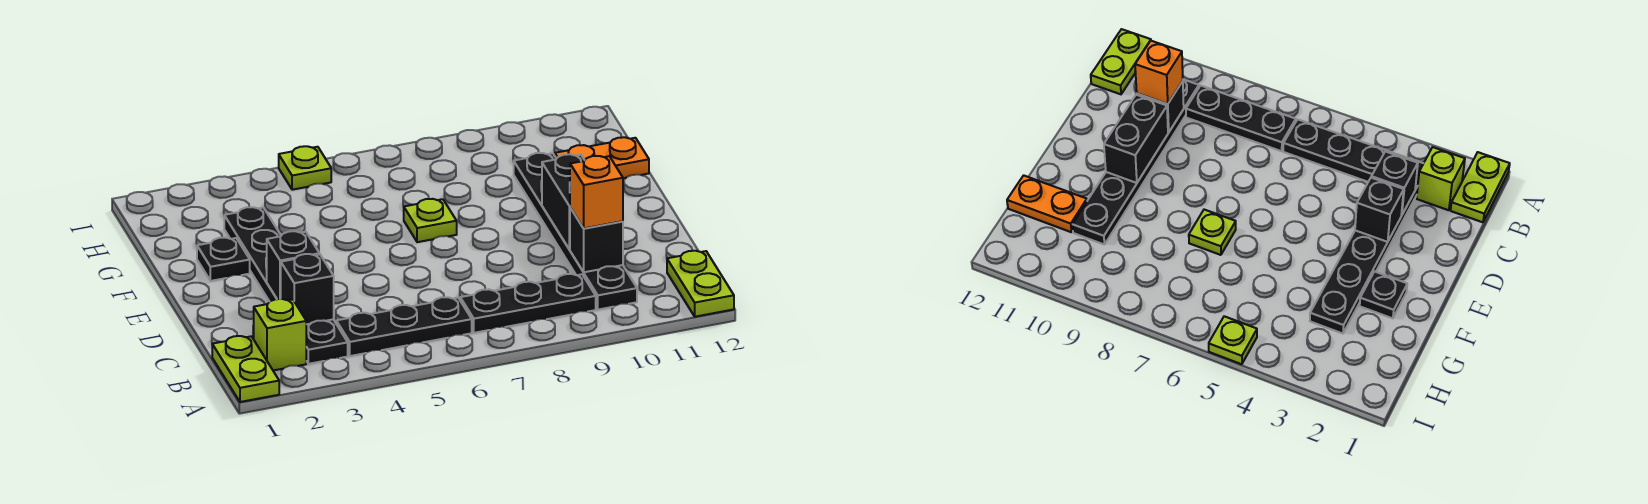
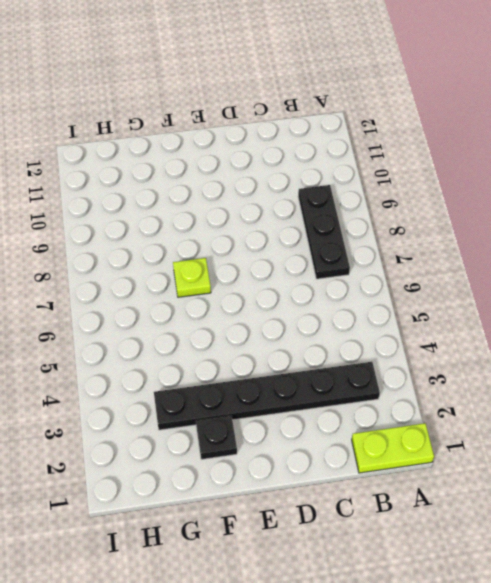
none -> lime plate A12:B12 level 1
none -> lime brick B2 level 1
none -> black plate B4:B6 level 1

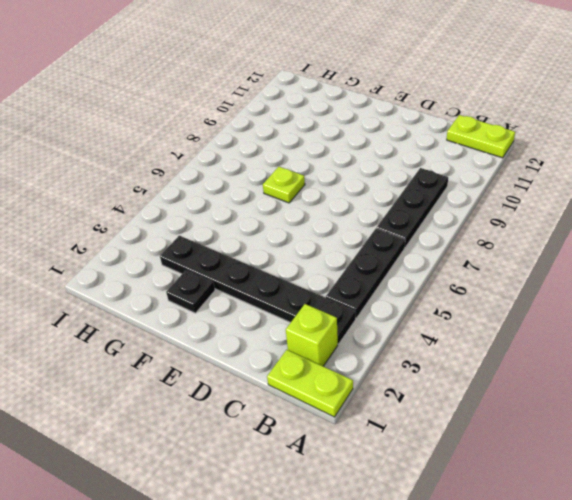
none -> black plate B10:G10 level 1
none -> orange plate G11:G12 level 1
none -> lime plate I5 level 1

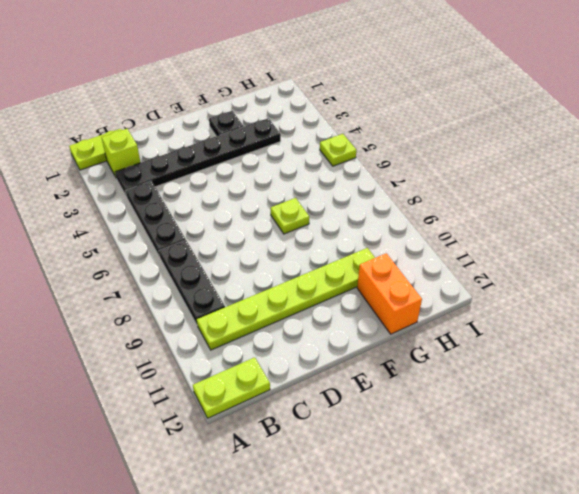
lime plate B10:G10 level 1 -> black plate B10:G10 level 1
orange brick G11:G12 level 1 -> orange plate G11:G12 level 1
none -> black brick C3 level 2
none -> black brick C10 level 2
none -> black brick D3 level 2

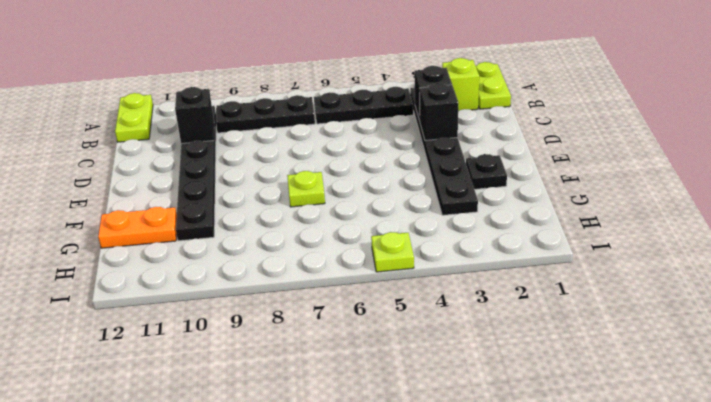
none -> black brick D10:E10 level 2
none -> orange brick C10 level 3

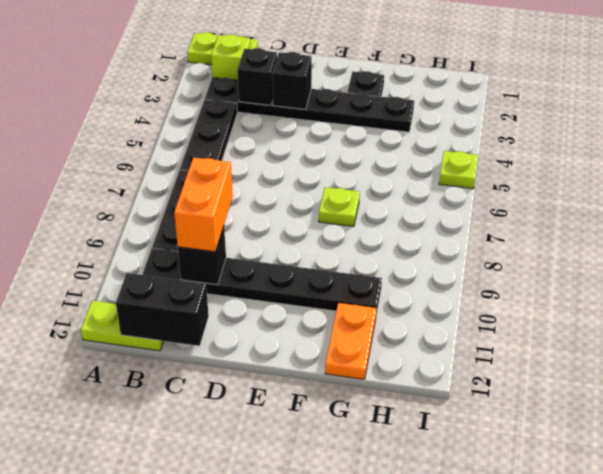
black brick B12:C12 level 2 -> black brick D10:E10 level 2
orange brick C9:C10 level 3 -> orange brick C10 level 3

